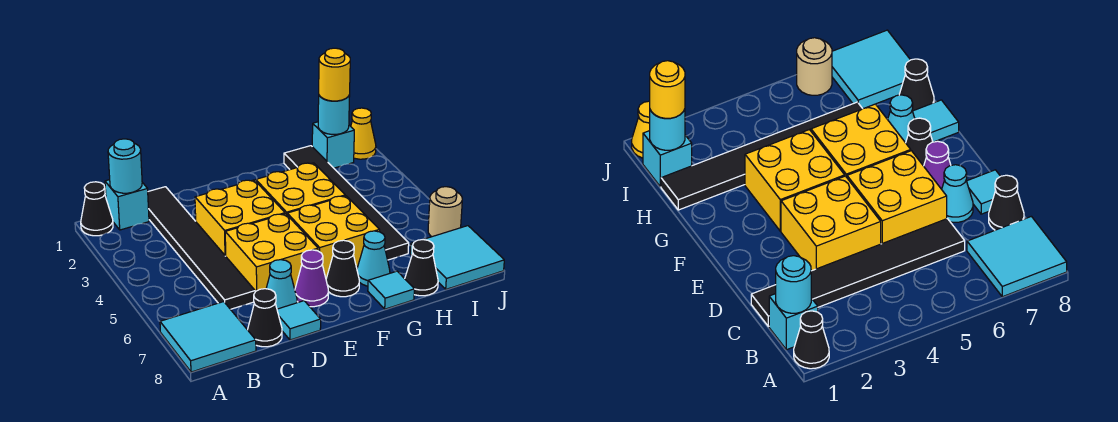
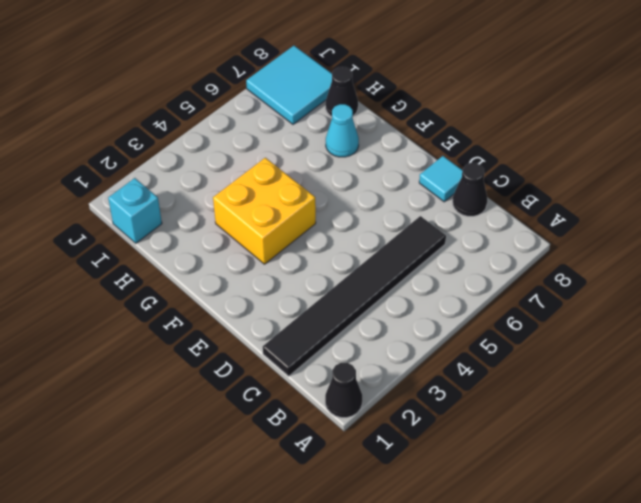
none -> cyan tile A7:B8 level 1
none -> cyan brick B1 level 1
none -> yellow brick D3:E4 level 1

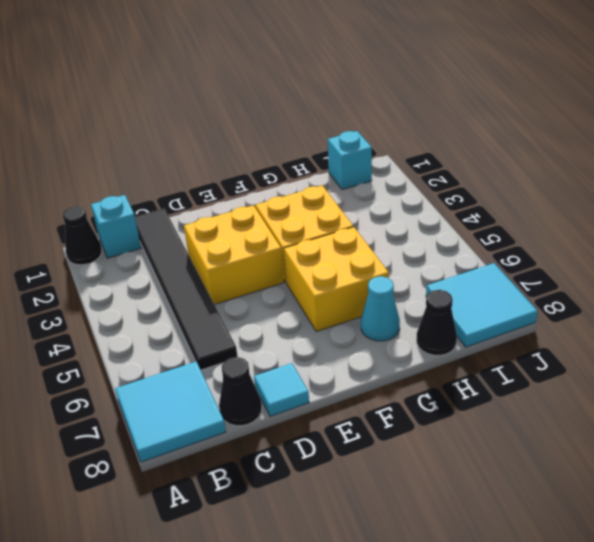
none -> yellow brick D5:E6 level 1
none -> cyan cone D7 level 1
none -> purple cone E7 level 1

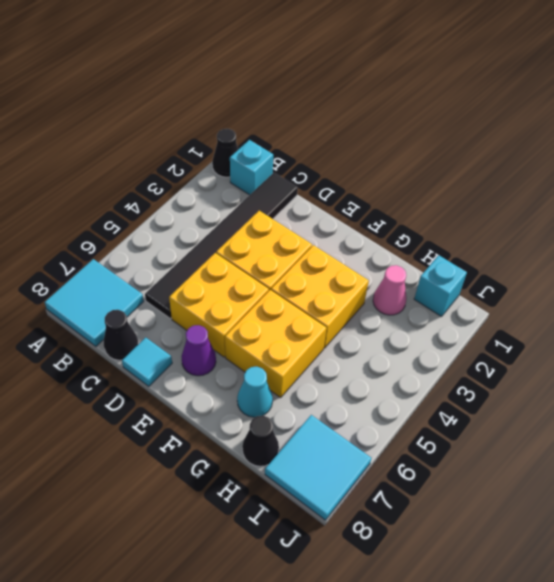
pink cone H2 level 1 -> black tile H1:H6 level 1
none -> cyan cone D7 level 1
none -> black cone F7 level 1
none -> cyan tile G8 level 1

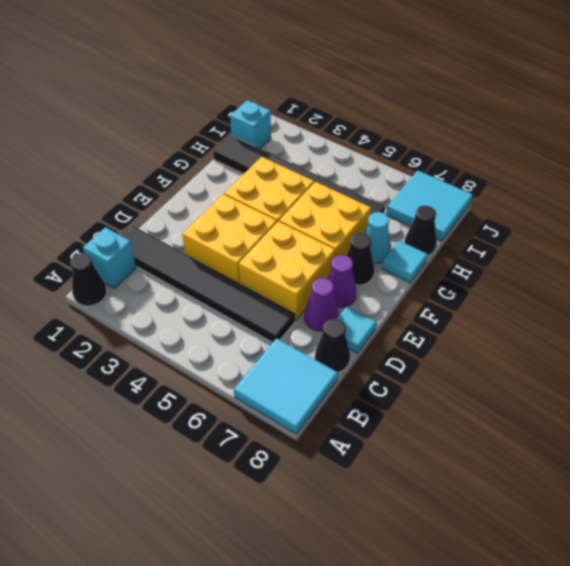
purple cone D7 level 1 -> cyan cone D7 level 1
none -> yellow cone J1 level 1
none -> tan round brick J6 level 1
none -> cyan round brick B1 level 2

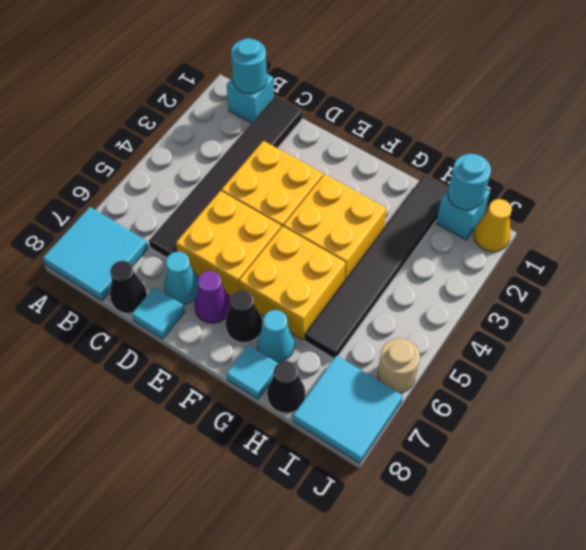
none -> black cone A1 level 1
none -> yellow round brick I1 level 3

